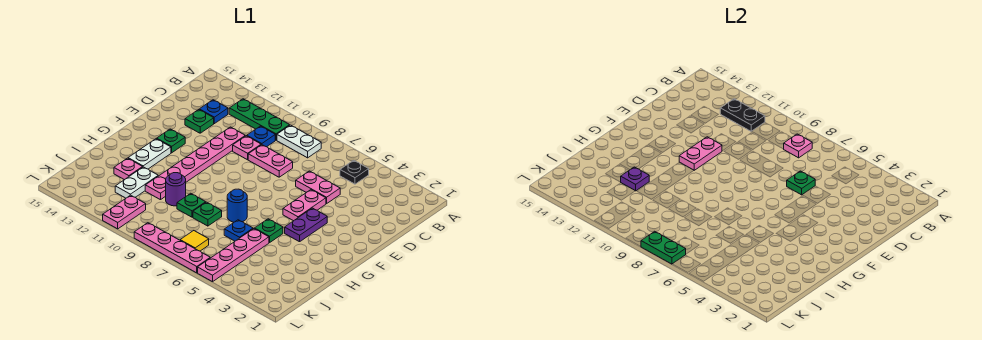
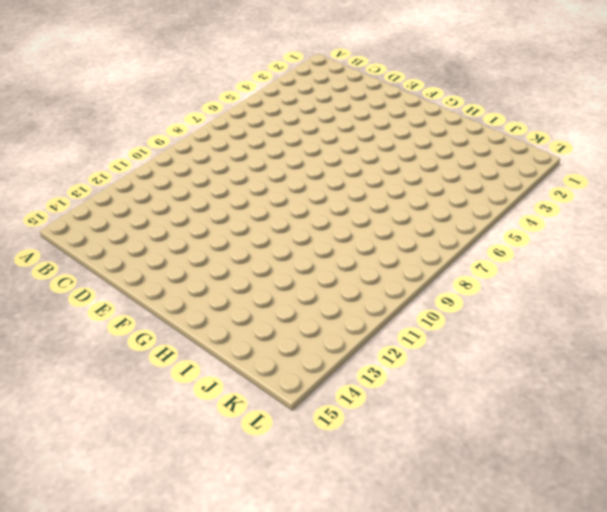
none -> black plate B5 level 1
none -> white plate B8:B9 level 1
none -> green plate B10:B12 level 1
none -> blue plate C10 level 1

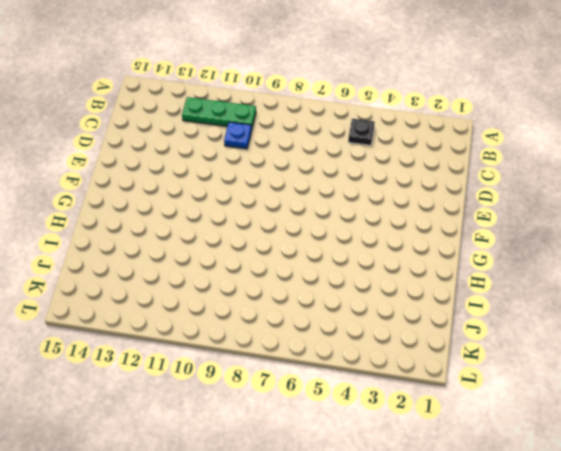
none -> white plate B8:B9 level 1
none -> blue plate C13 level 1
none -> pink plate D5:D6 level 1
none -> pink plate D8:D9 level 1

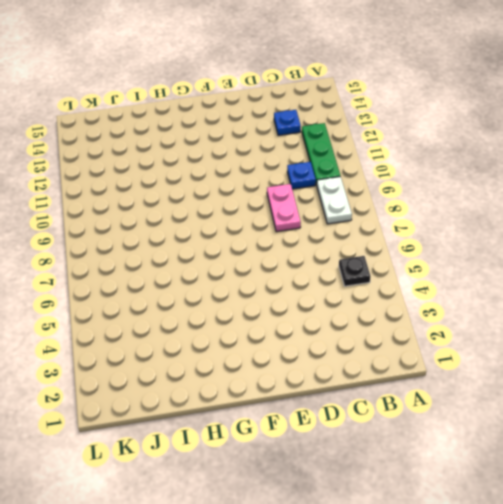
none -> pink plate D5:D6 level 1
none -> pink plate D10 level 1
none -> pink plate D11:I11 level 1
none -> green plate D13 level 1

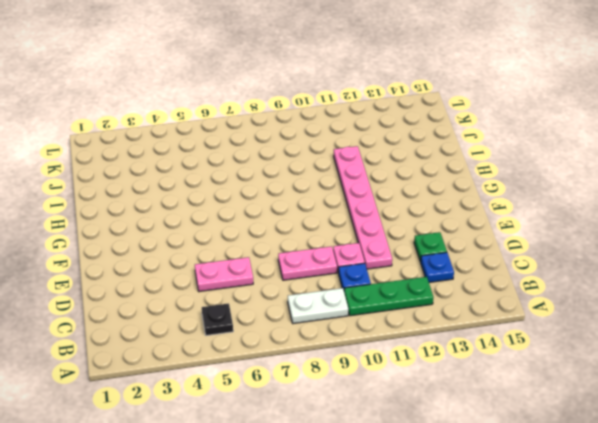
none -> pink plate E5:F5 level 1
none -> purple plate F4:G4 level 1
none -> green plate F13 level 1
none -> white plate G13:H13 level 1

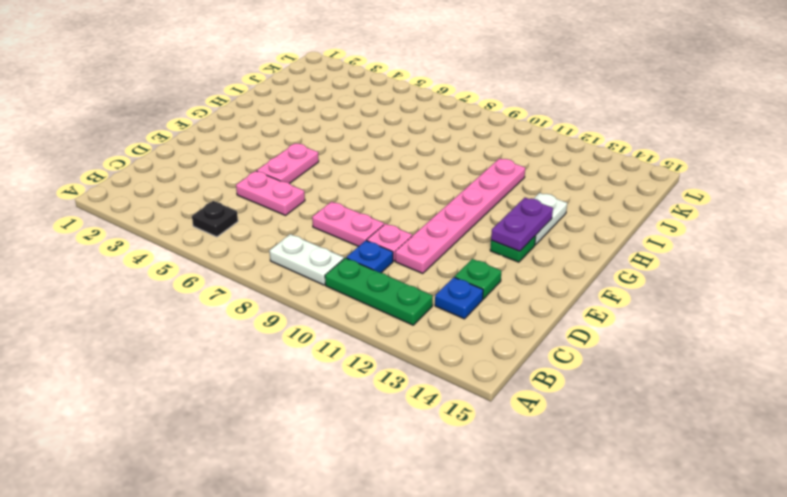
purple plate F13:G13 level 2 -> purple plate F4:G4 level 1
none -> green plate H5 level 1
none -> blue round brick H7 level 1
none -> pink plate I5:L5 level 1
none -> blue plate I6 level 1

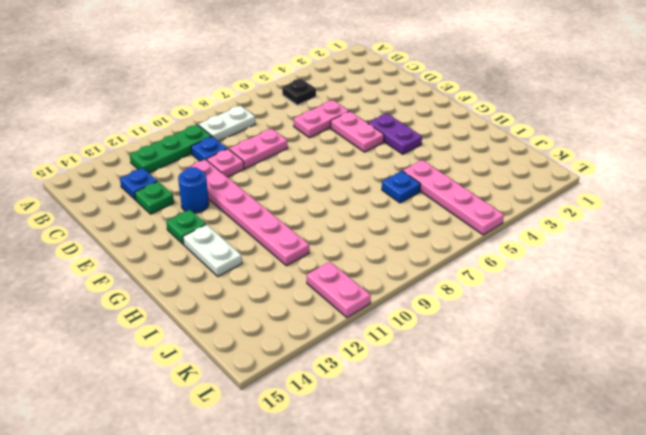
blue round brick E12 level 1 -> blue round brick H7 level 1
none -> green plate H5 level 1
none -> green plate I8 level 1
none -> green plate I9 level 1
none -> purple round brick I10 level 1

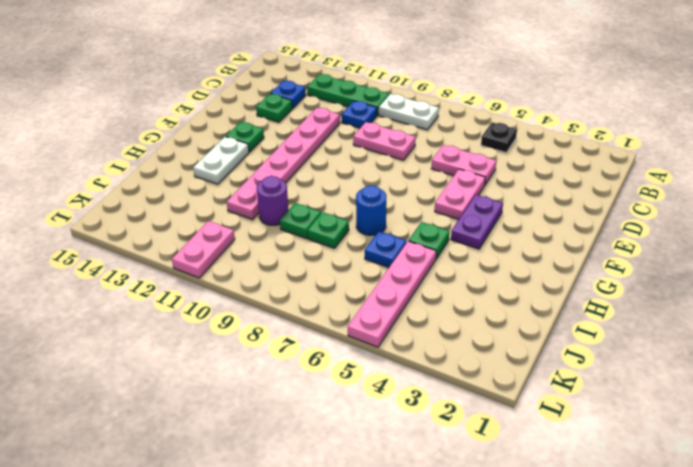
none -> pink plate D10 level 1
none -> white plate I12:J12 level 1
none -> pink plate I13 level 1
none -> yellow tile K7 level 1

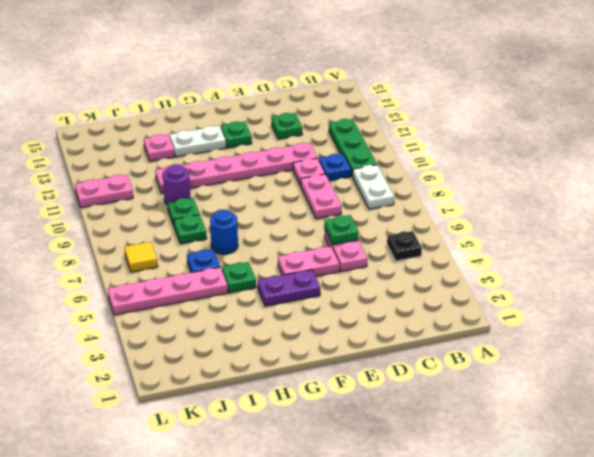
none -> blue plate C13 level 1
none -> white plate I12:J12 level 1
none -> pink plate L6:L9 level 1
none -> pink plate B8 level 2

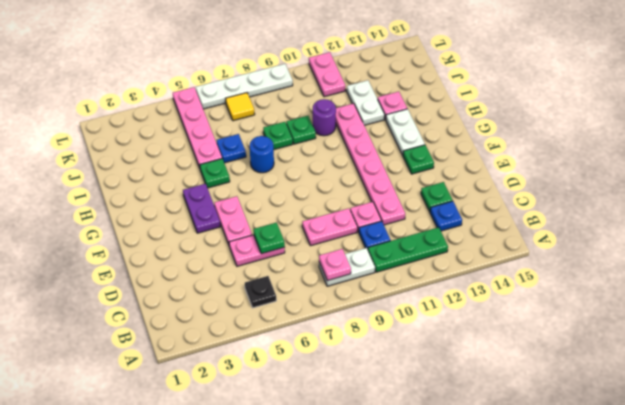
white plate L6:L9 level 1 -> pink plate L6:L9 level 1
none -> black plate B11:B12 level 2
none -> pink plate E11:F11 level 2
none -> purple plate I12 level 2
none -> green plate L7:L8 level 2

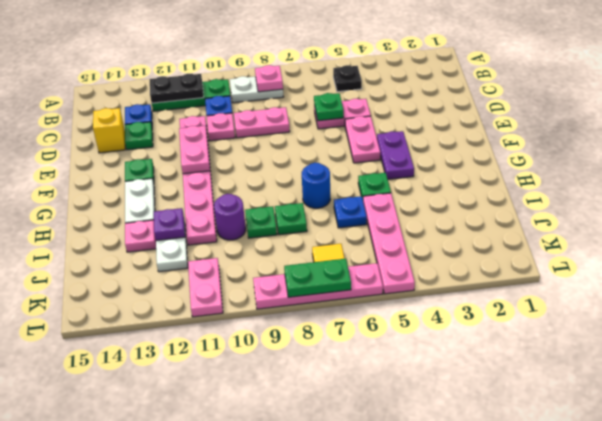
yellow brick D14 level 1 -> none

